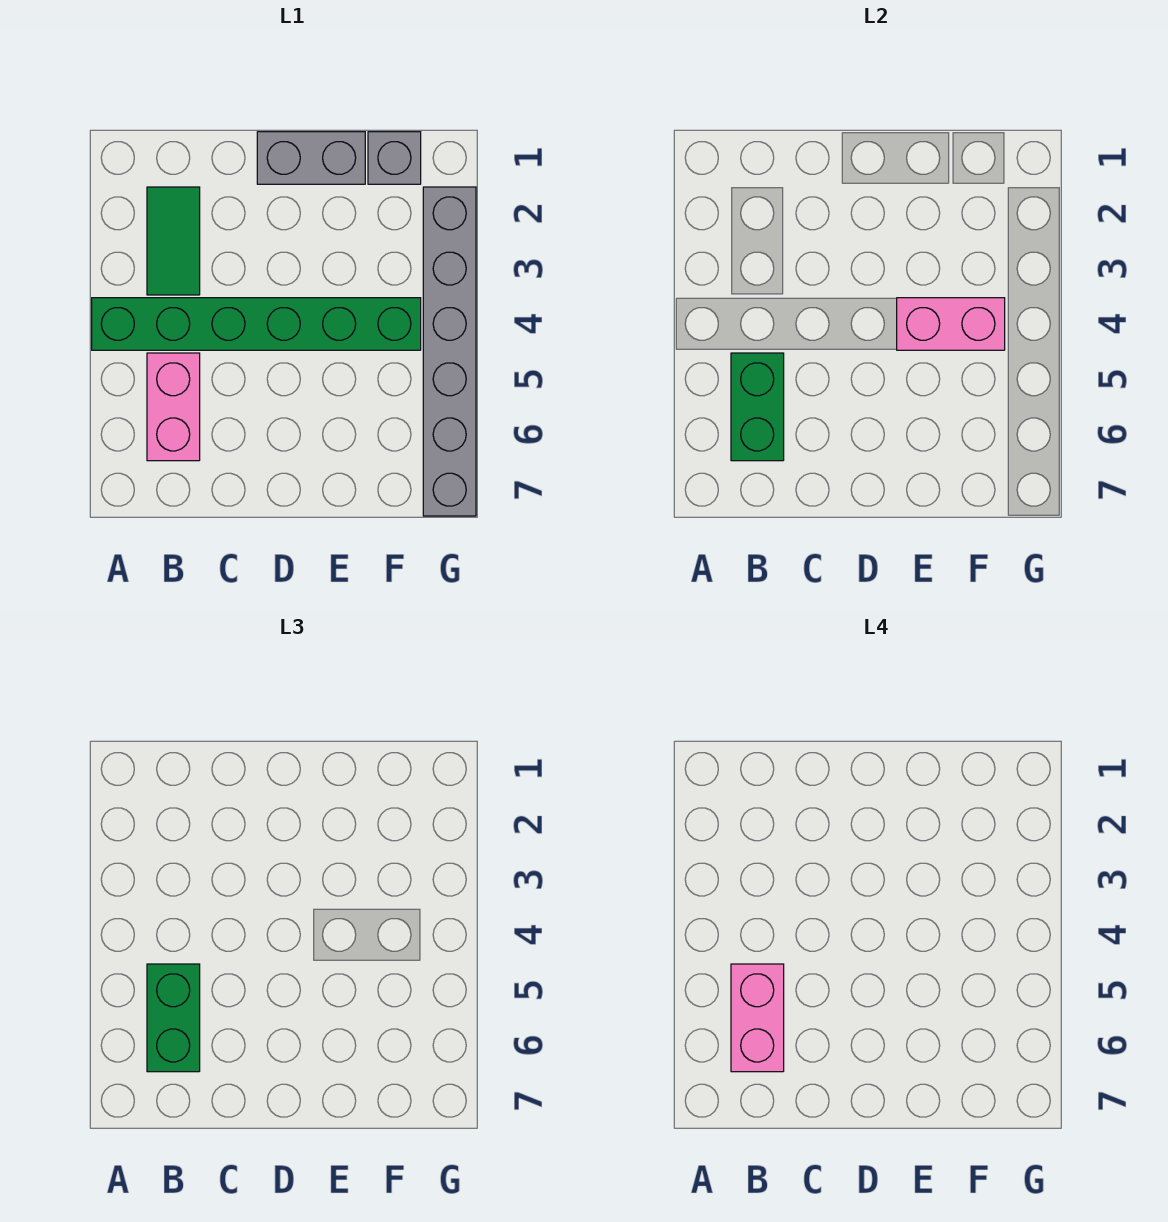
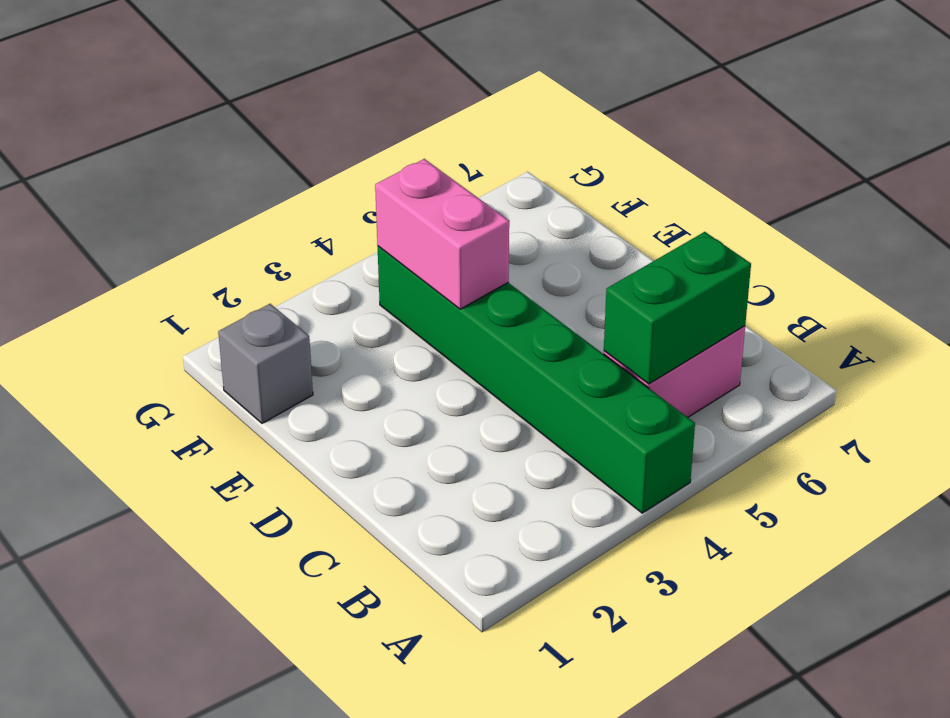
none -> green tile B2:B3 level 1
none -> grey brick D1:E1 level 1

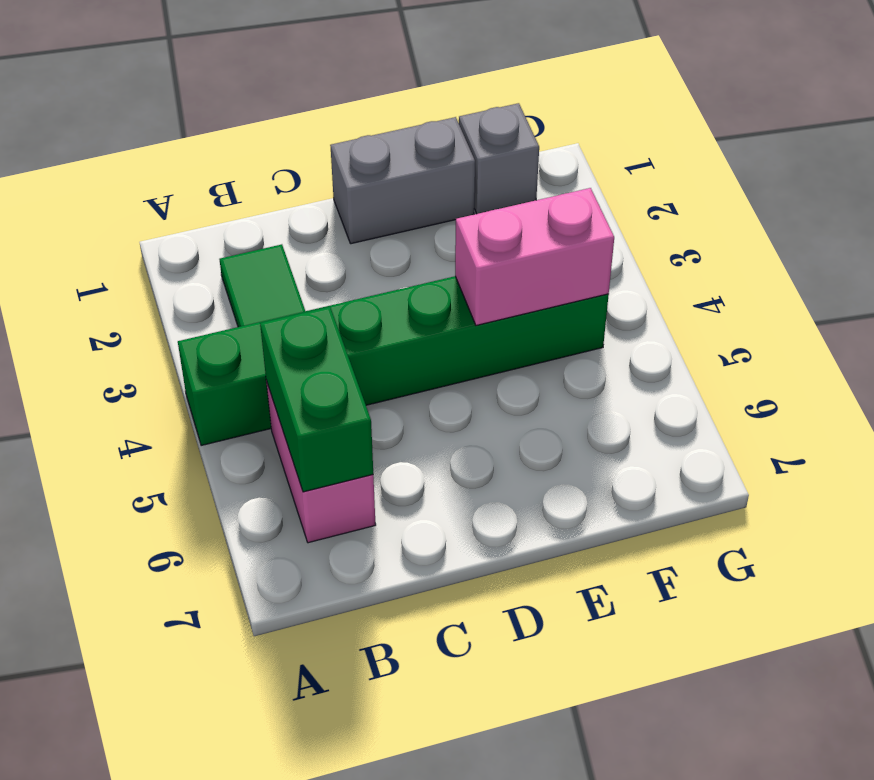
none -> grey brick G2:G7 level 1
none -> green brick B5:B6 level 3

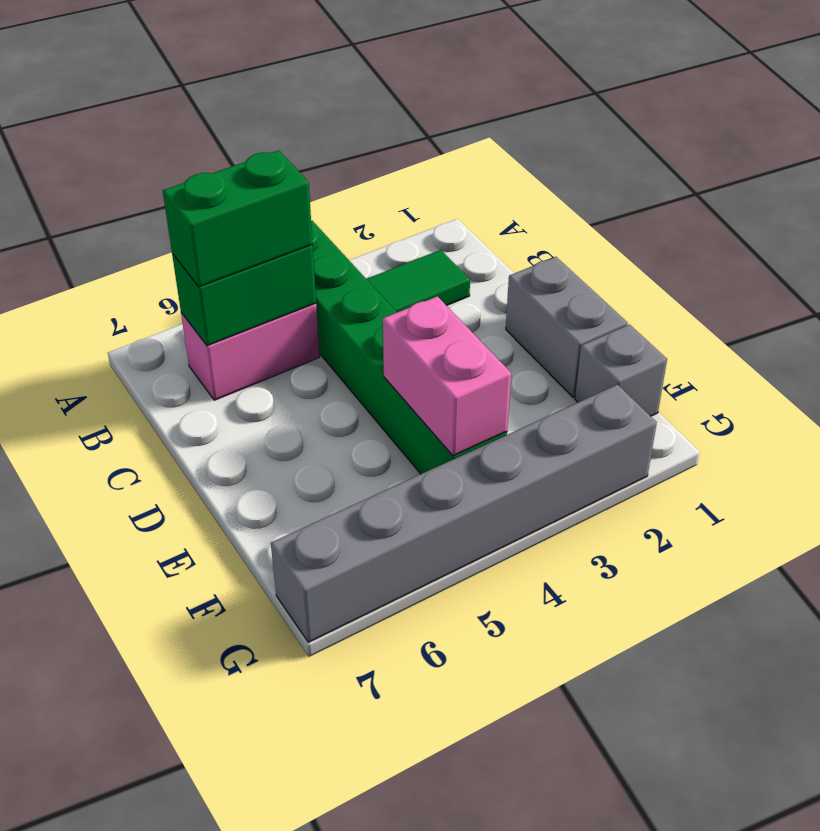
none -> pink brick B5:B6 level 4

